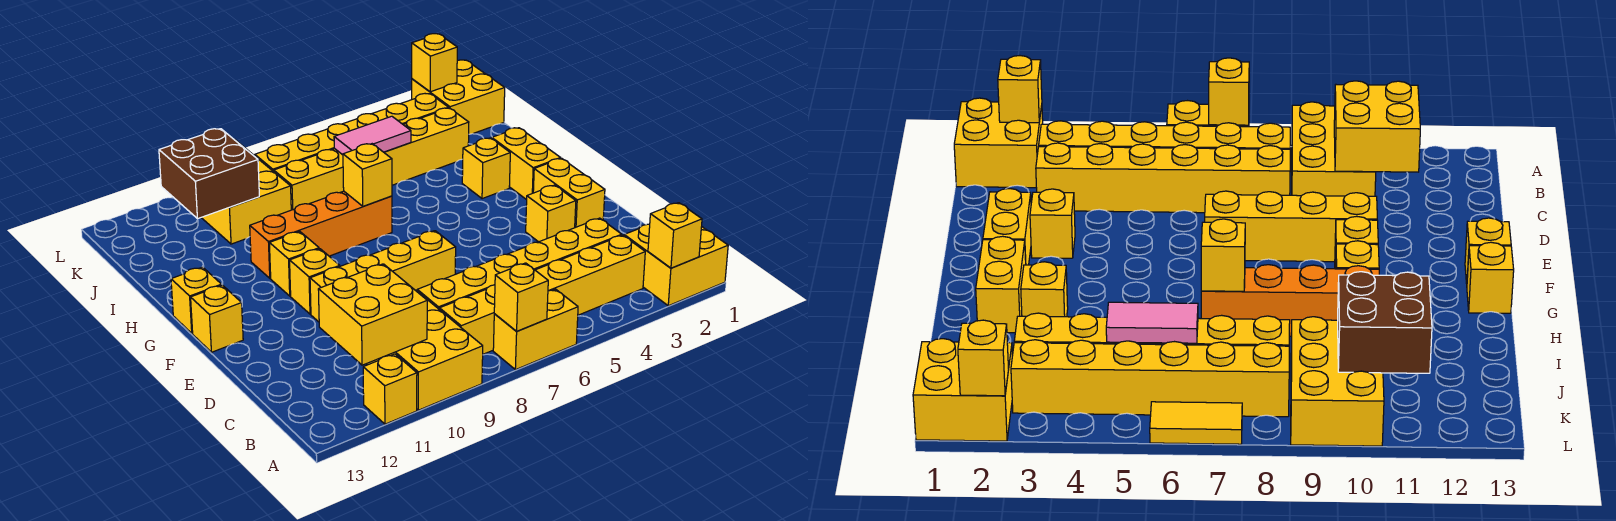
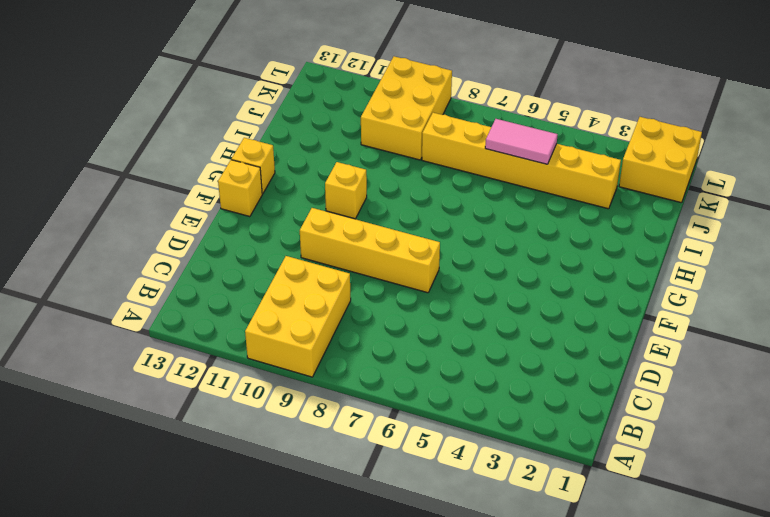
none -> yellow brick A1:B2 level 1
none -> yellow brick A6:A7 level 1
none -> yellow brick A11 level 1

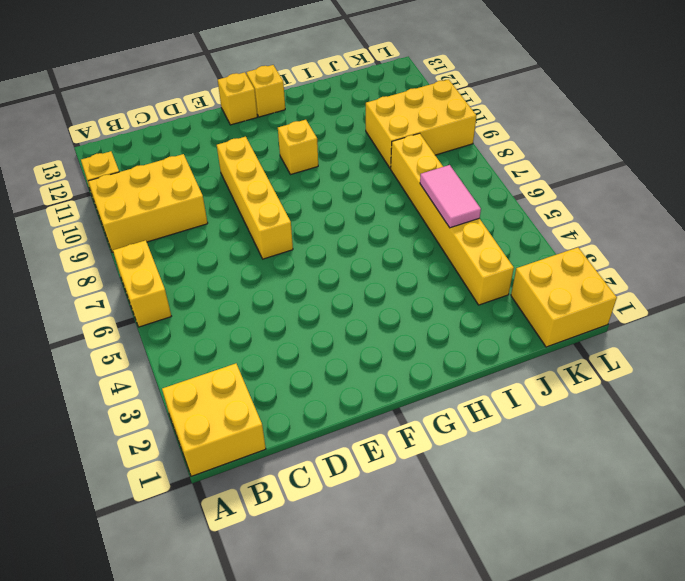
none -> yellow brick B3:B8 level 1
none -> yellow brick C3:C8 level 1
none -> yellow brick E2:F2 level 1

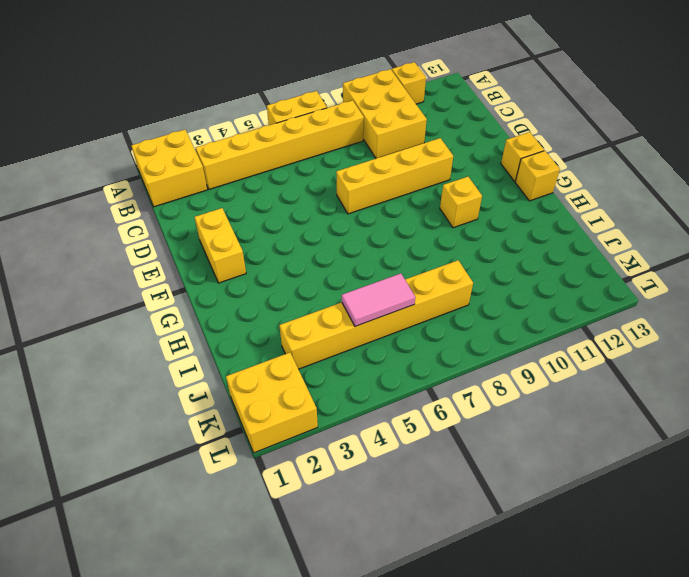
none -> yellow brick C3:C8 level 1
none -> yellow brick E3 level 1
none -> yellow brick F10 level 1

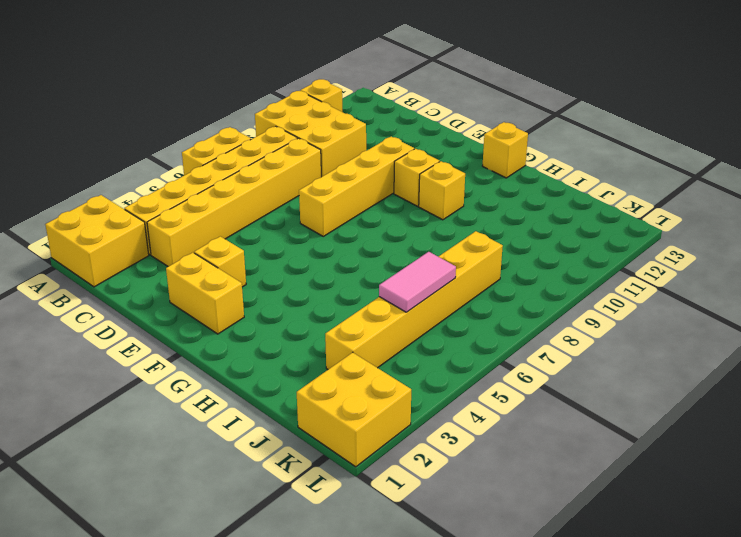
none -> yellow brick F13 level 1
none -> yellow brick G2:H2 level 1
none -> yellow brick H3 level 1

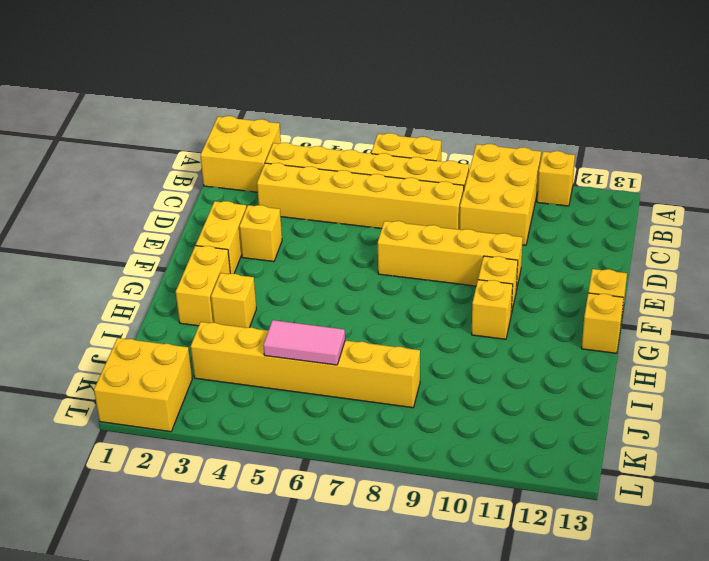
none -> orange brick H7:H10 level 1
none -> yellow brick J9:L10 level 1
none -> yellow brick K3:K8 level 1

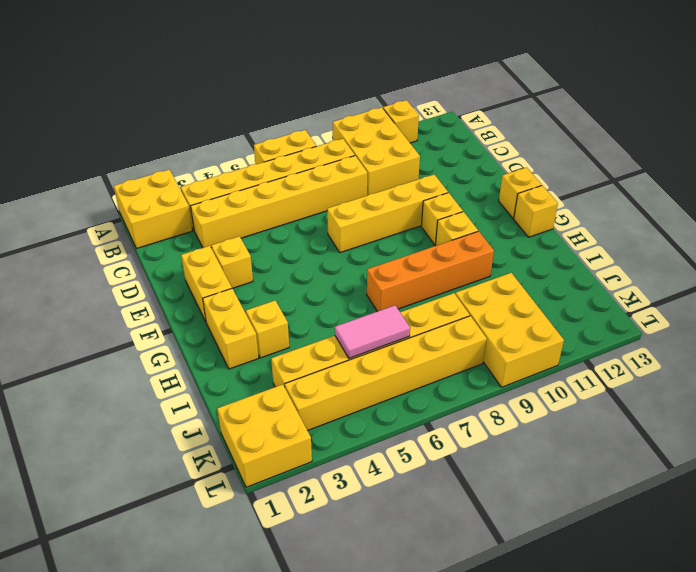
none -> yellow tile L6:L7 level 1
none -> yellow brick A2 level 2
none -> yellow brick A7 level 2

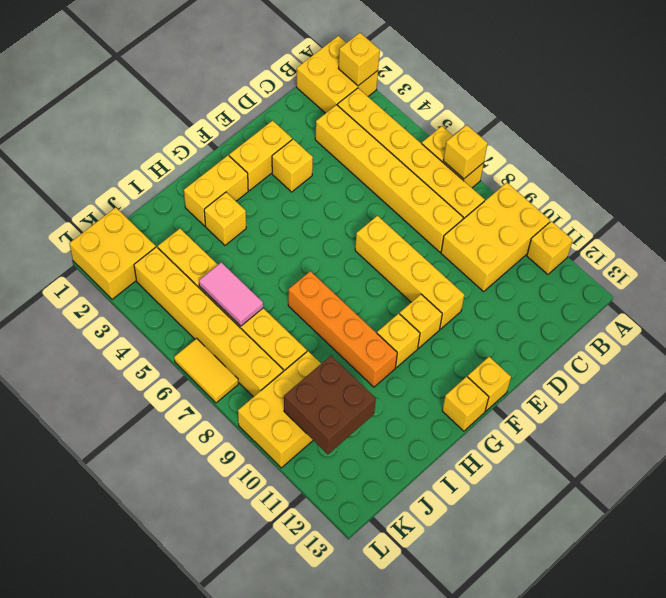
none -> yellow brick B10:C11 level 2
none -> yellow brick H7 level 2
none -> yellow brick L2 level 2

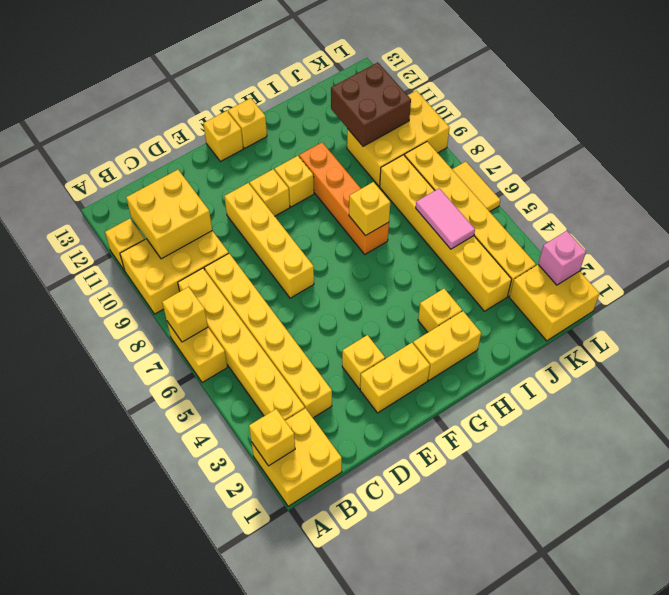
pink brick L2 level 2 -> yellow brick L2 level 2

